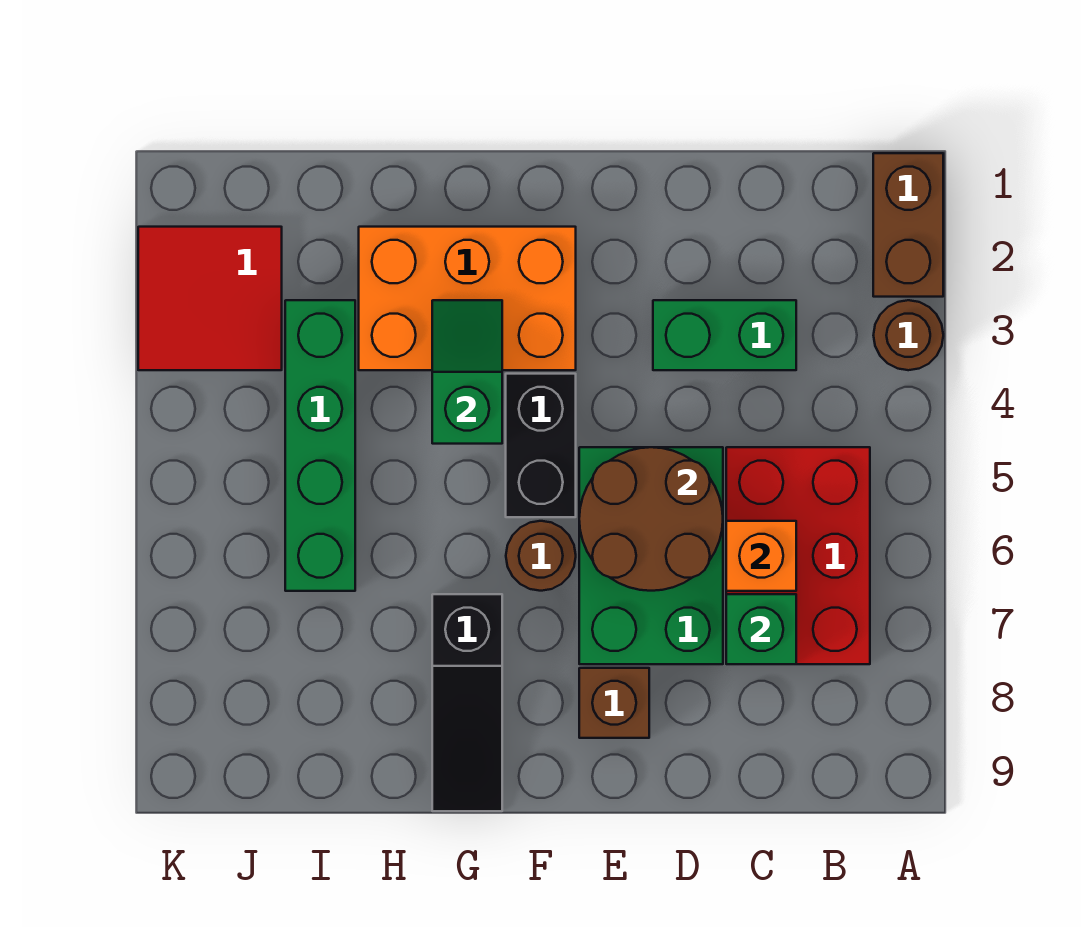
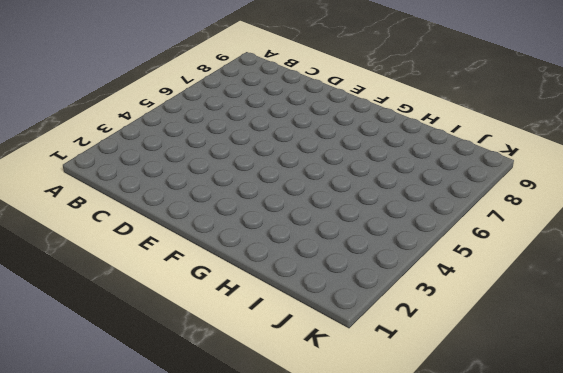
none -> brown brick A1:A2 level 1
none -> brown round brick A3 level 1
none -> red brick B5:C7 level 1

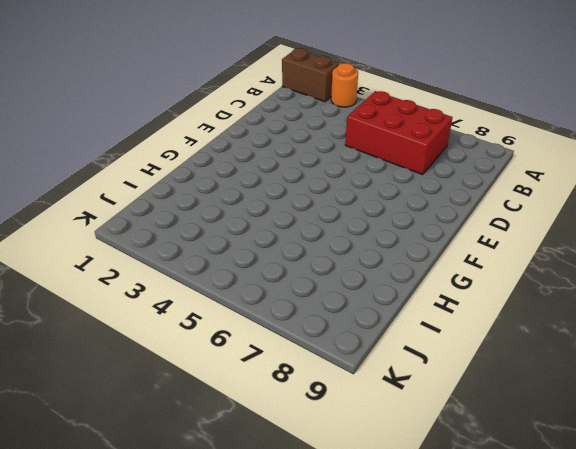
orange round brick A3 level 1 -> brown round brick A3 level 1
none -> green brick C3:D3 level 1
none -> green brick D5:E7 level 1
none -> brown brick E8 level 1

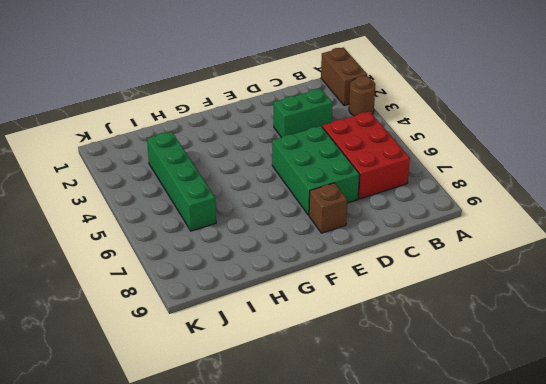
none -> orange brick F2:H3 level 1
none -> black brick F4:F5 level 1
none -> brown round brick F6 level 1

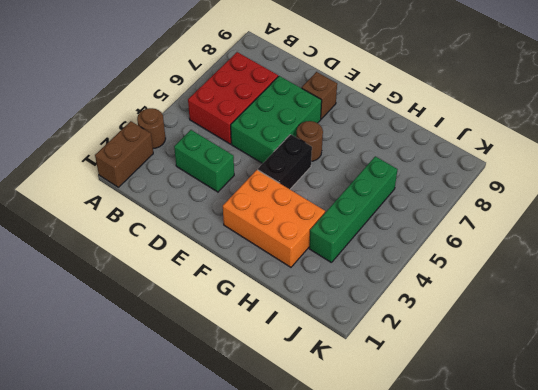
none -> black slope G7:G9 level 1 top 7
none -> red tile J2:K3 level 1
none -> orange brick C6 level 2

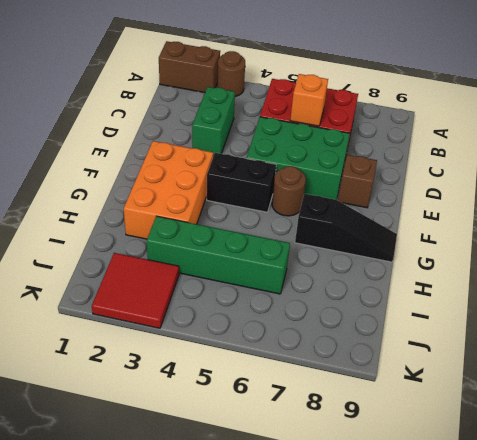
none -> green brick C7 level 2
none -> brown round brick D5:E6 level 2
none -> green slope G3:G4 level 2 top 4

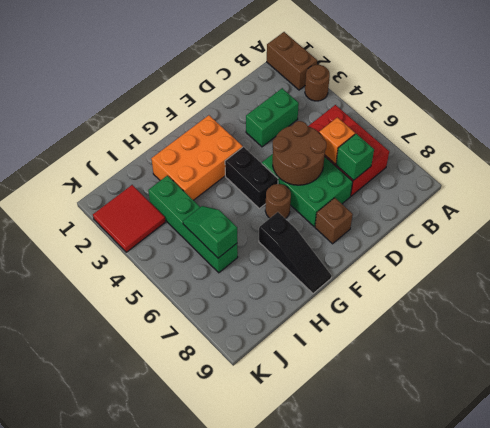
green slope I5:I6 level 2 top 6 -> green slope G3:G4 level 2 top 4

